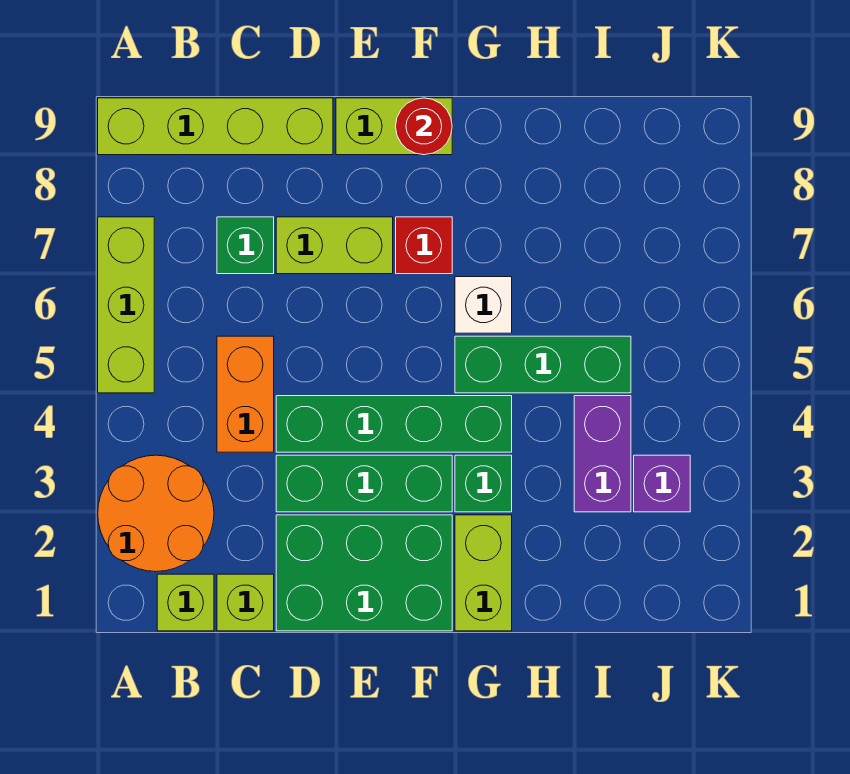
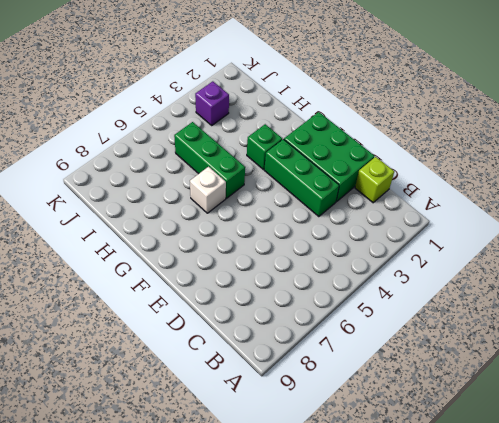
none -> orange round brick A2:B3 level 1
none -> lime brick A5:A7 level 1
none -> lime brick A9:D9 level 1

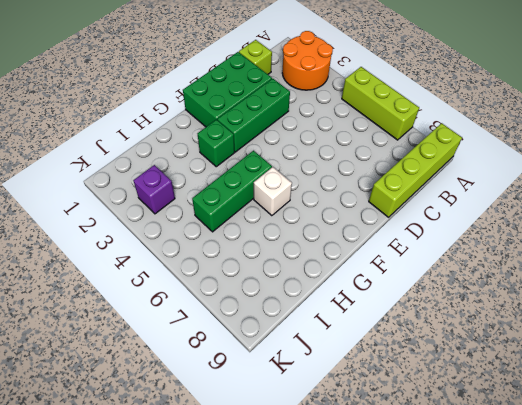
none -> lime brick B1 level 1
none -> orange brick C4:C5 level 1
none -> green brick C7 level 1

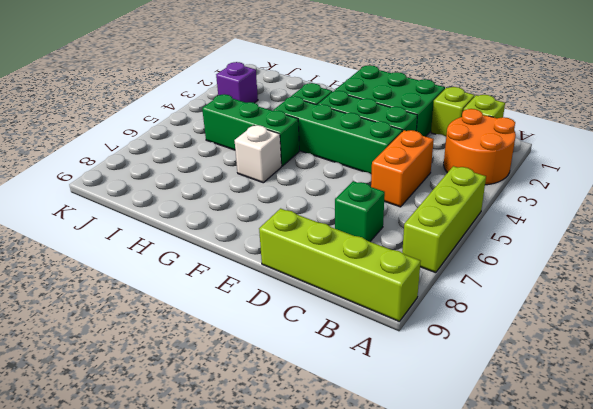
none -> lime brick D7:E7 level 1
none -> lime brick E9:F9 level 1
none -> red brick F7 level 1

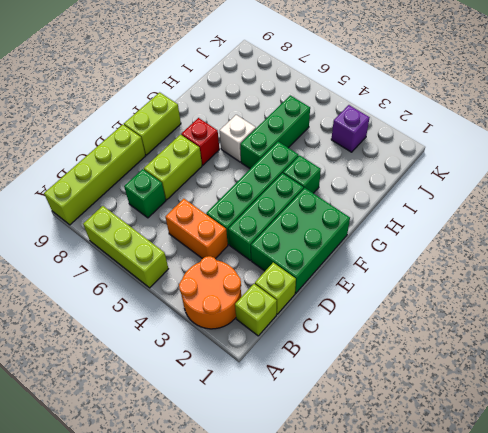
none -> lime brick G1:G2 level 1
none -> purple brick I3:I4 level 1
none -> red round brick F9 level 2

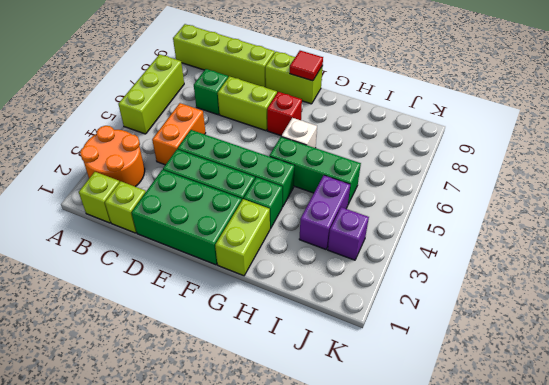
red tile F9 level 2 -> red round brick F9 level 2

